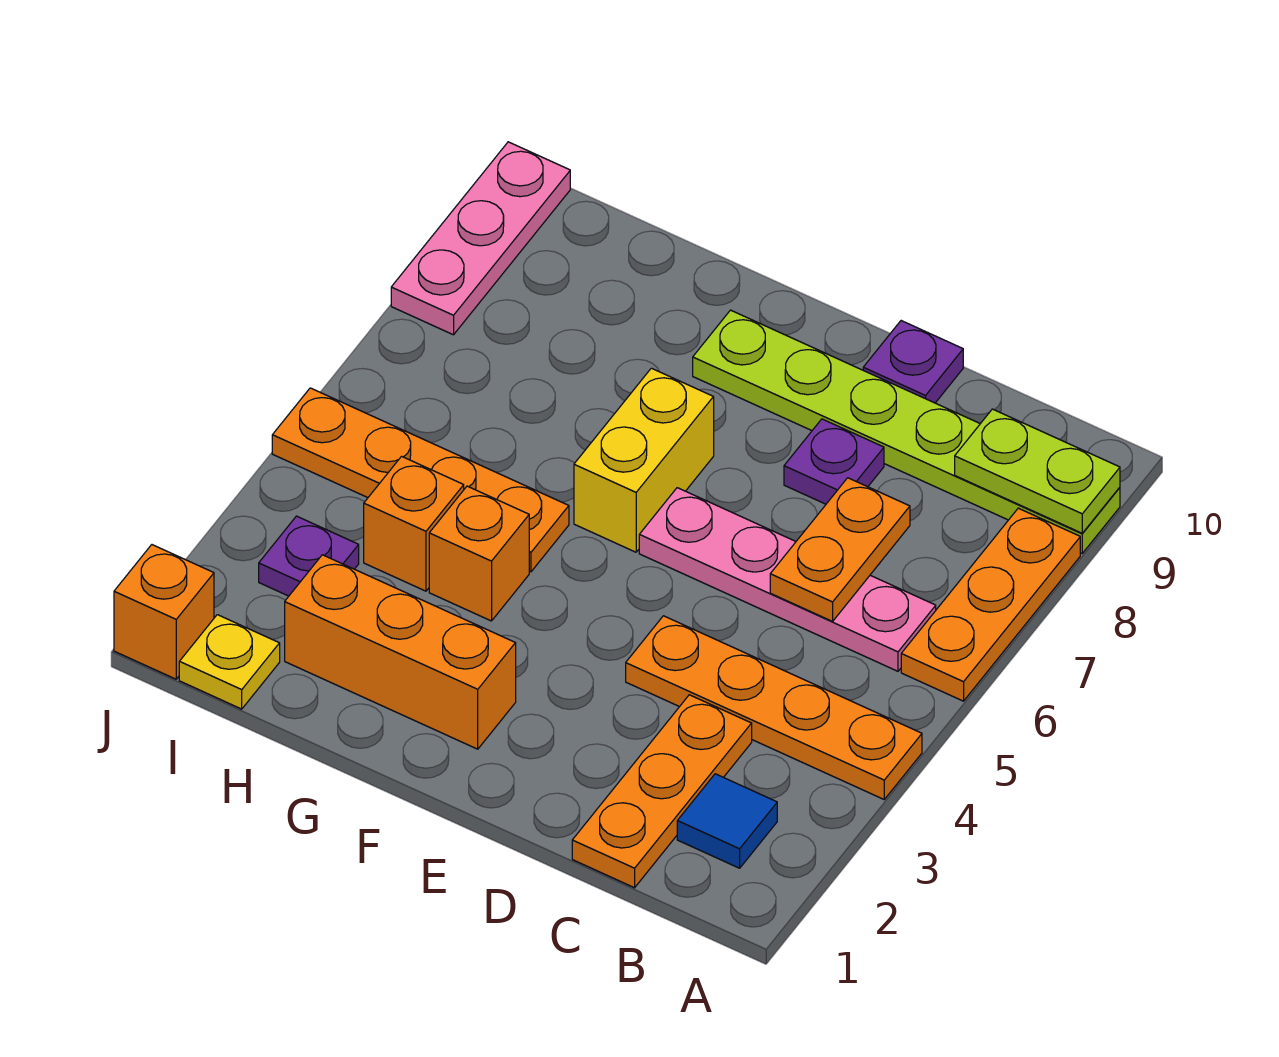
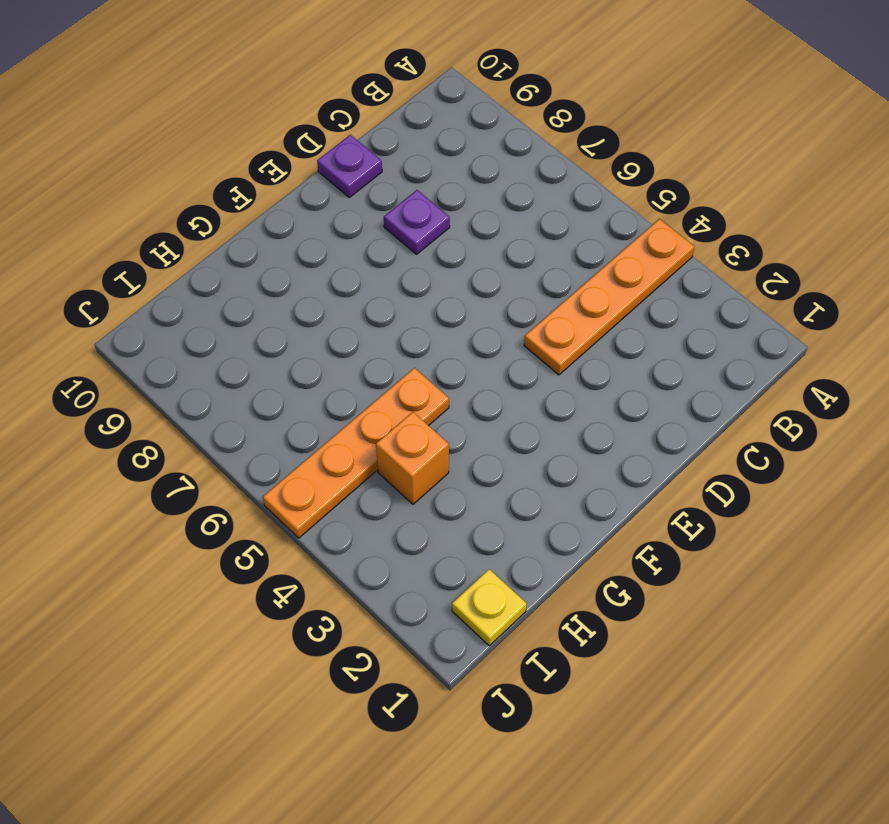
none -> orange plate A6:A8 level 1
none -> lime plate A9:F9 level 1
none -> blue tile B2 level 1

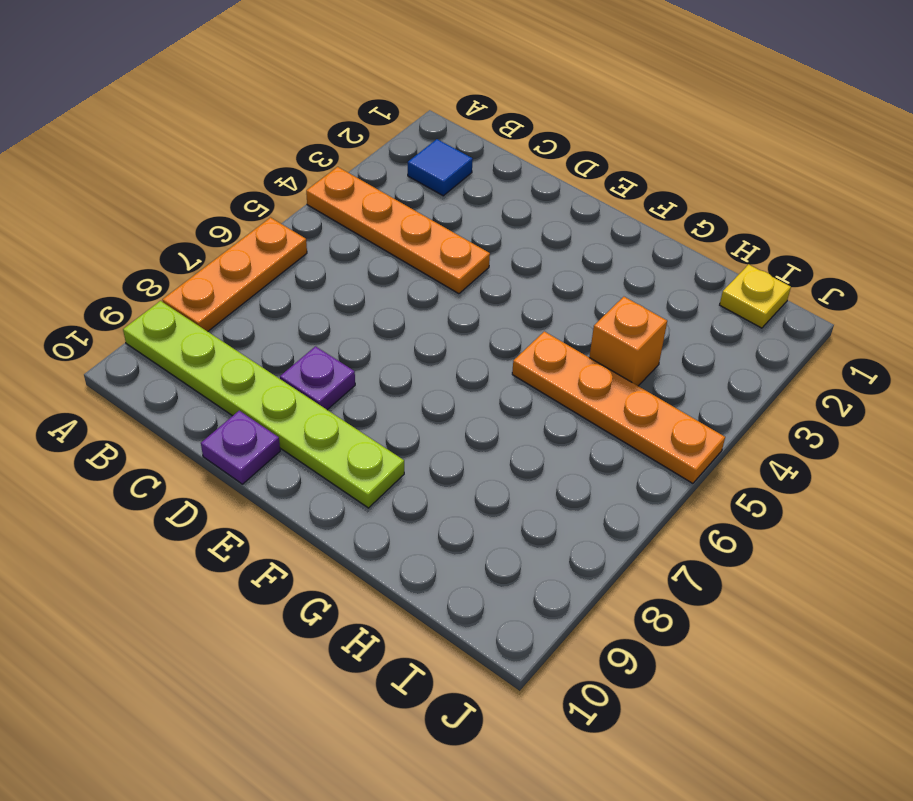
none -> pink plate B6:E6 level 1
none -> orange plate C1:C3 level 1
none -> orange brick F2:H2 level 1

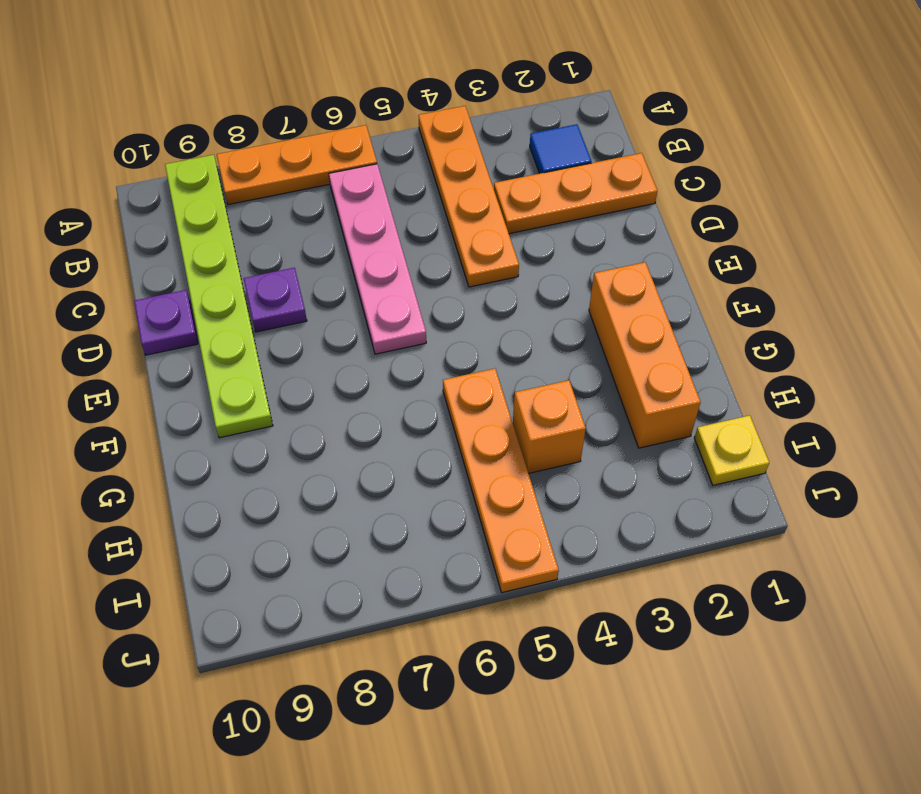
none -> yellow brick F6:F7 level 1
none -> orange brick G4 level 1
none -> purple plate I3 level 1

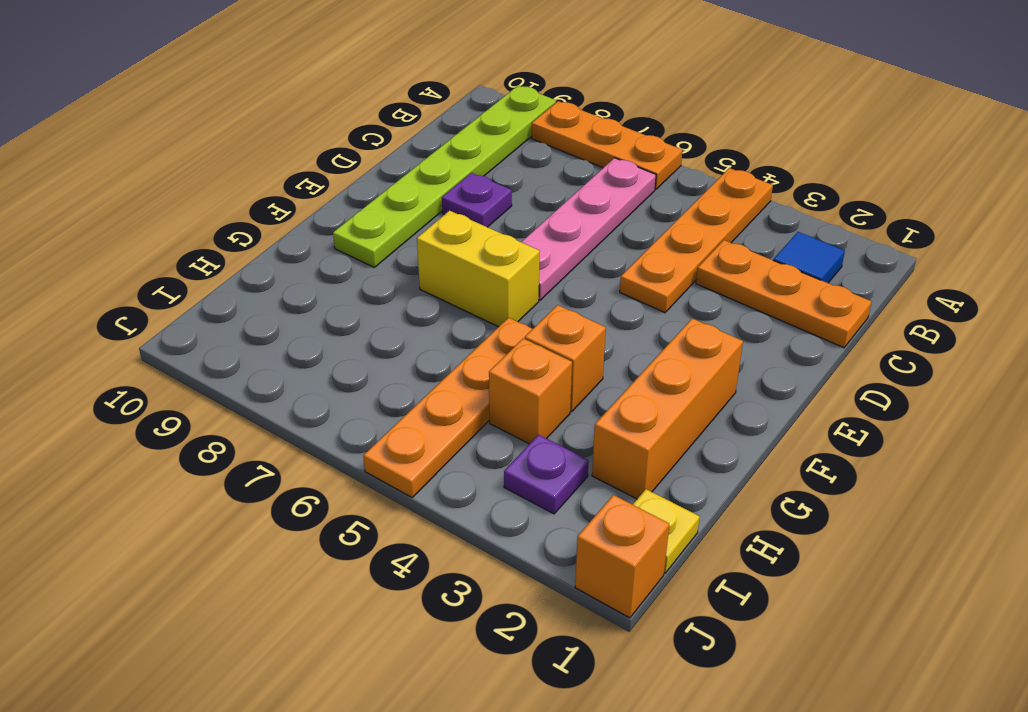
none -> purple plate D10 level 1
none -> pink plate J8:J10 level 1
none -> lime plate A9:B9 level 2

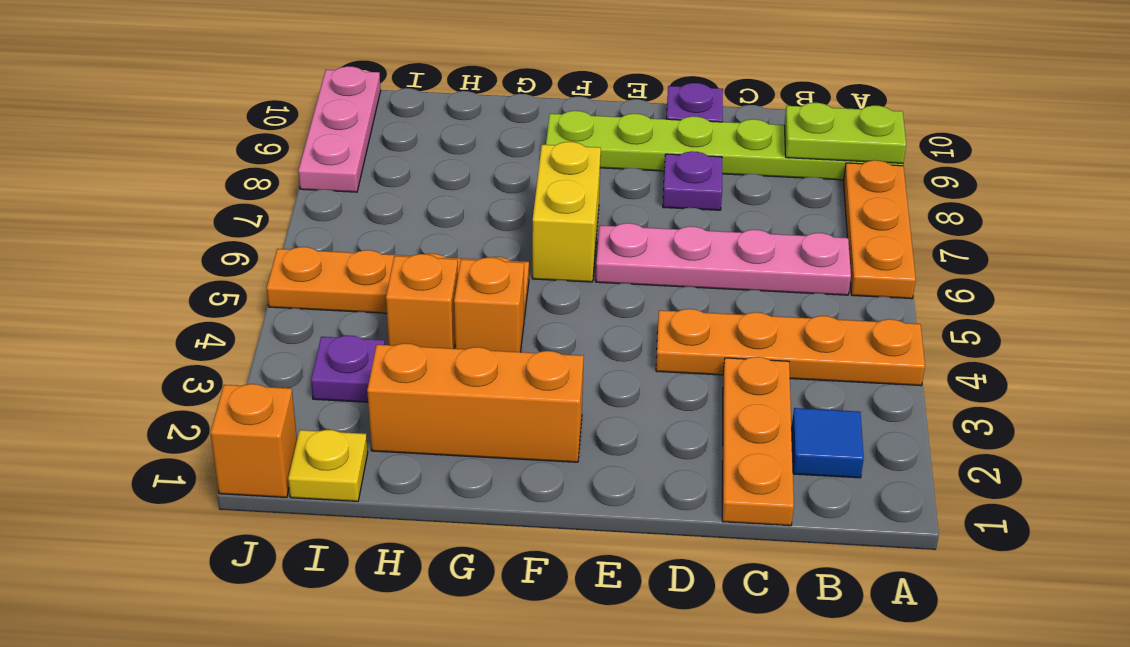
none -> orange plate C6:C7 level 2

